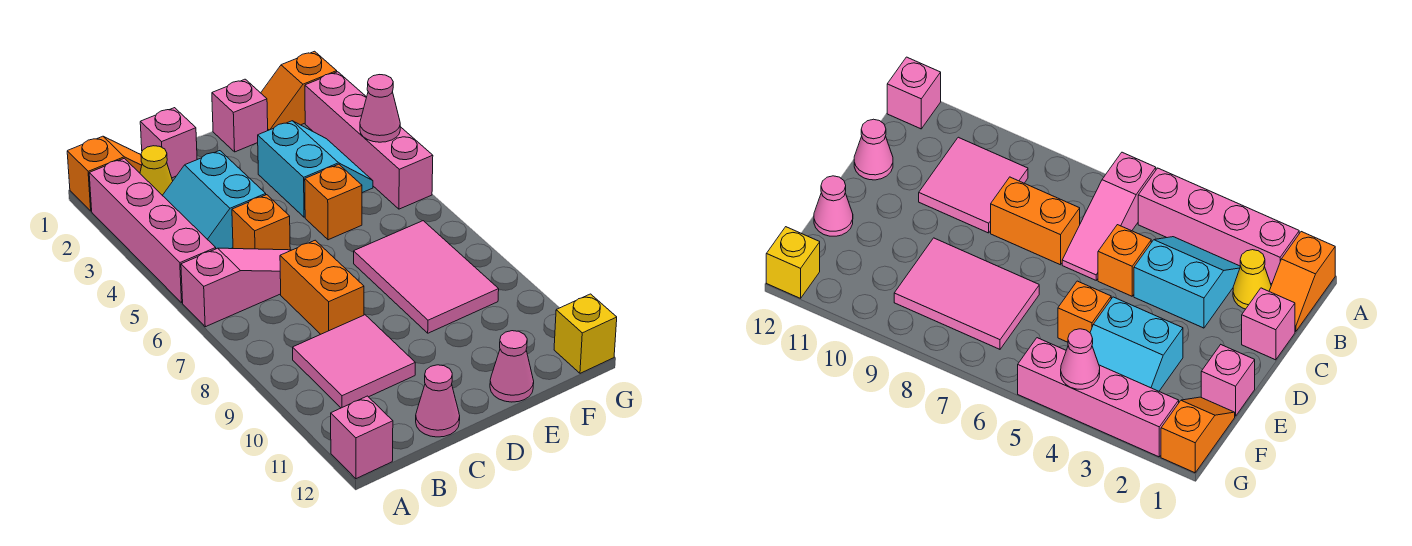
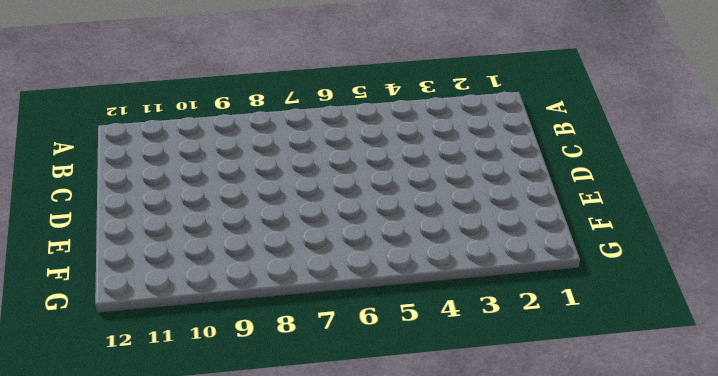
none -> orange slope A1:B1 level 1 top A
none -> pink brick A2:A5 level 1
none -> pink slope A6:C6 level 1 top A

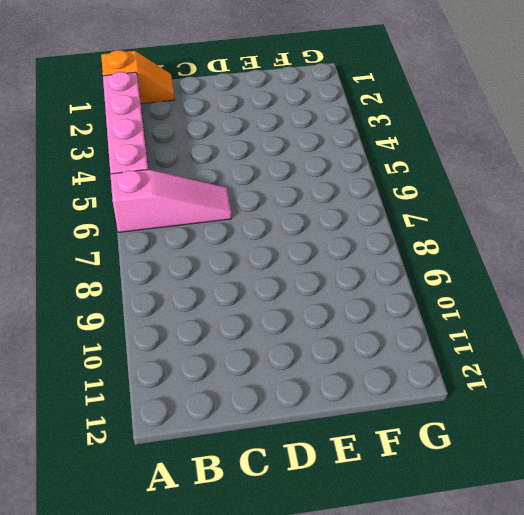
none -> pink brick A12 level 1
none -> yellow cone B2 level 1
none -> cyan slope B3:C4 level 1 top C

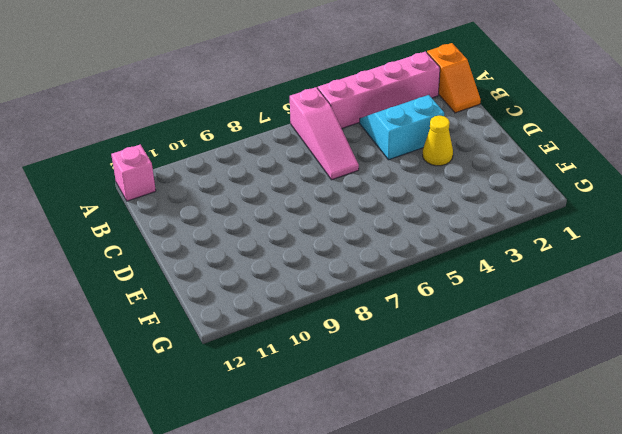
yellow cone D3 level 1 -> yellow cone B2 level 1
none -> pink tile B9:C10 level 1
none -> pink brick C1 level 1
none -> orange brick C5 level 1

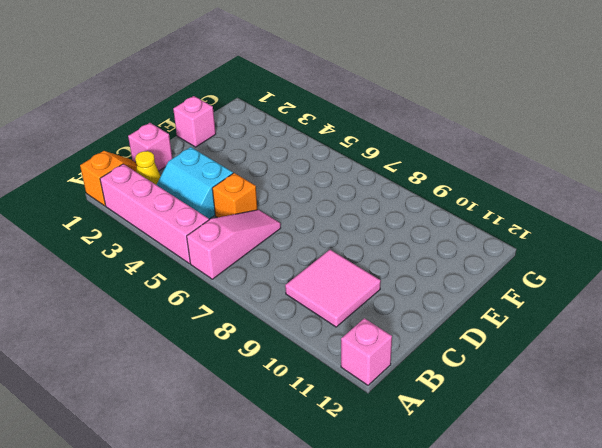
none -> orange brick C7:C8 level 1
none -> pink cone C12 level 1
none -> cyan slope E3:F4 level 1 top E

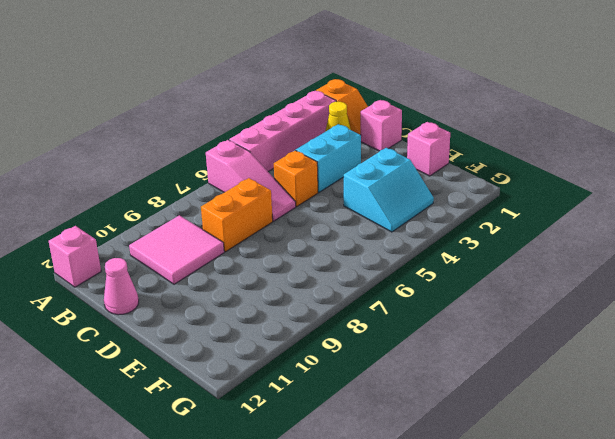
none -> orange brick E5 level 1
none -> pink tile E7:F9 level 1
none -> pink cone E12 level 1

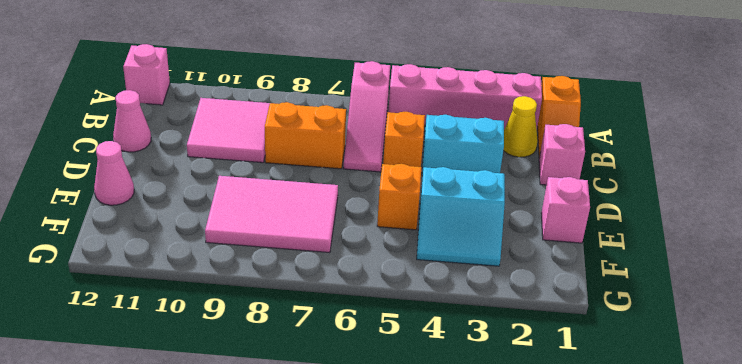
none -> orange slope F1:G1 level 1 top G
none -> pink brick G2:G5 level 1
none -> yellow brick G12 level 1

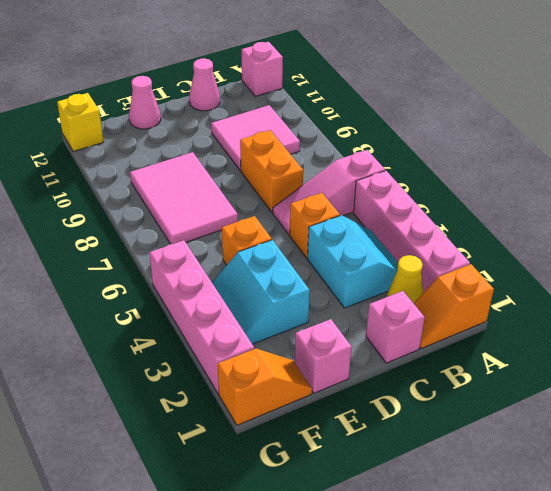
none -> pink cone G4 level 2

